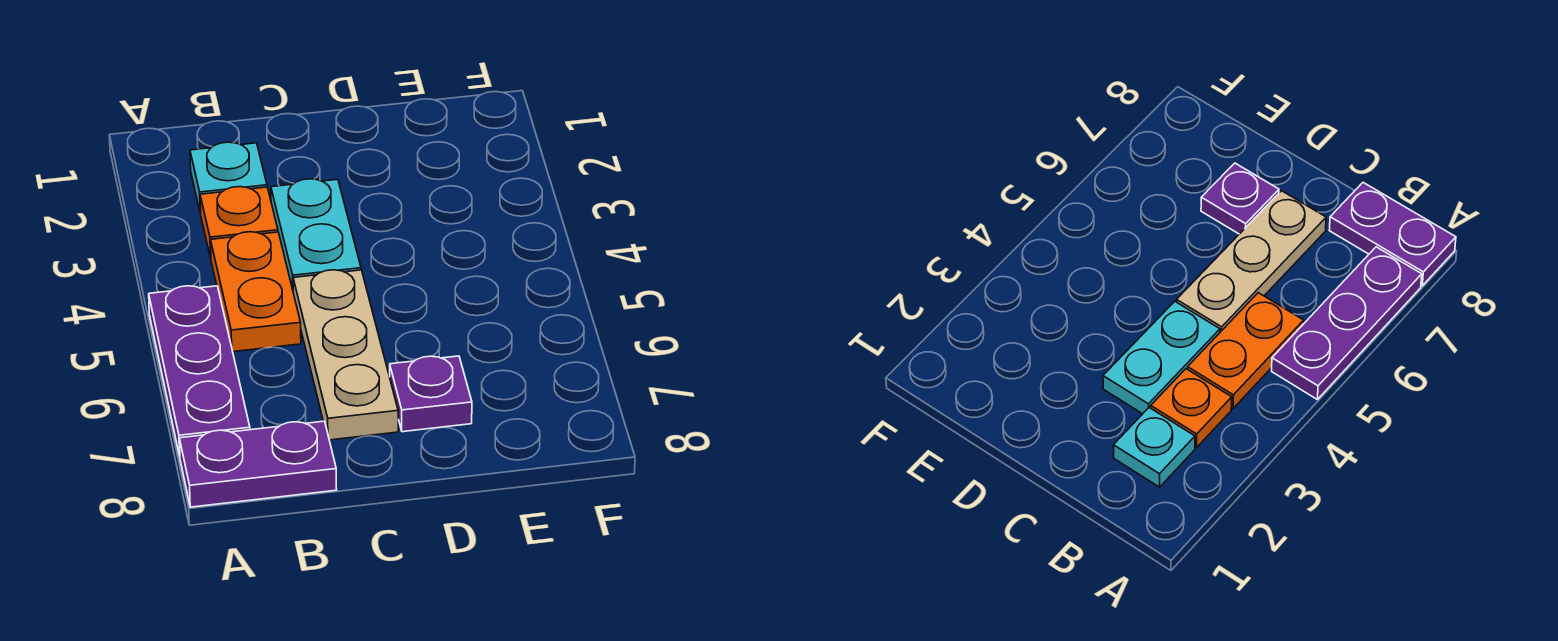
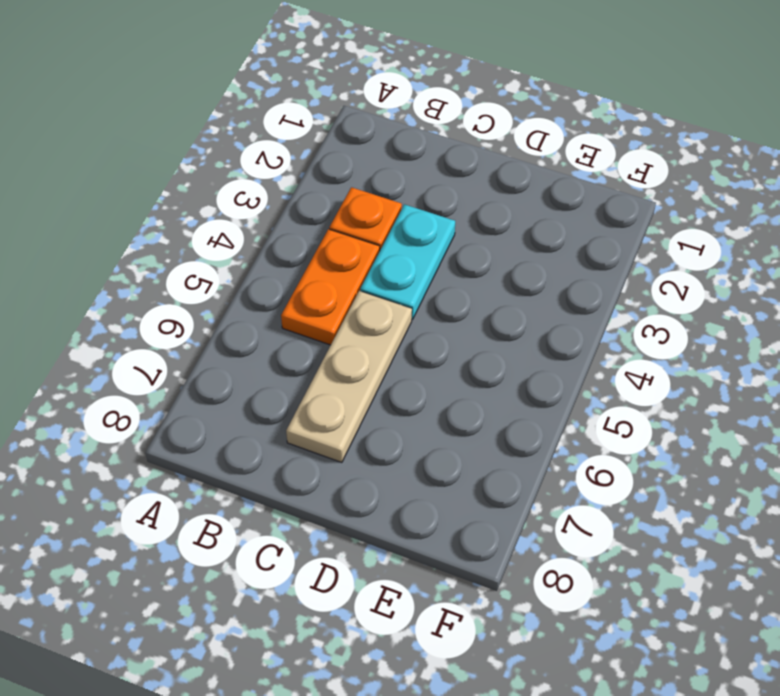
none -> purple plate A5:A7 level 1
none -> purple plate A8:B8 level 1

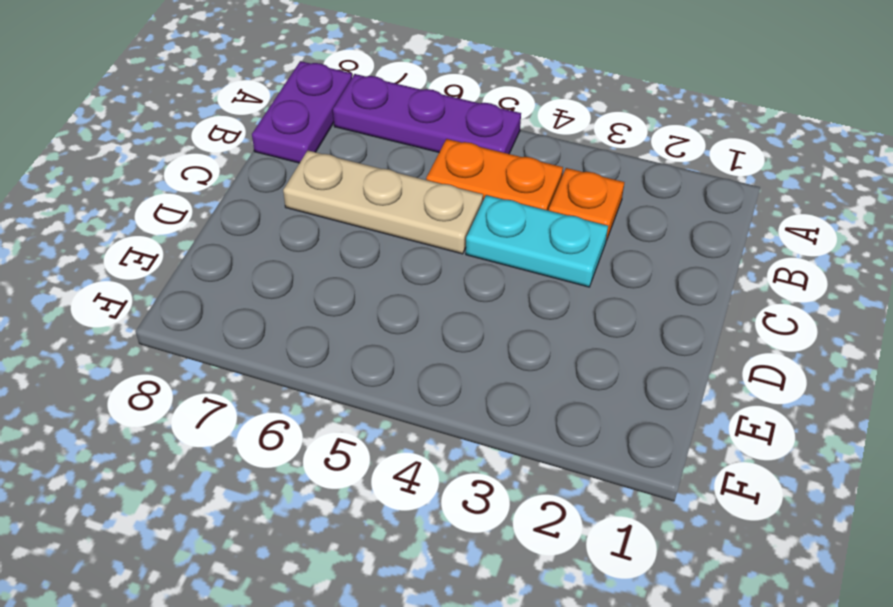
none -> cyan plate B2 level 1
none -> purple plate D7 level 1

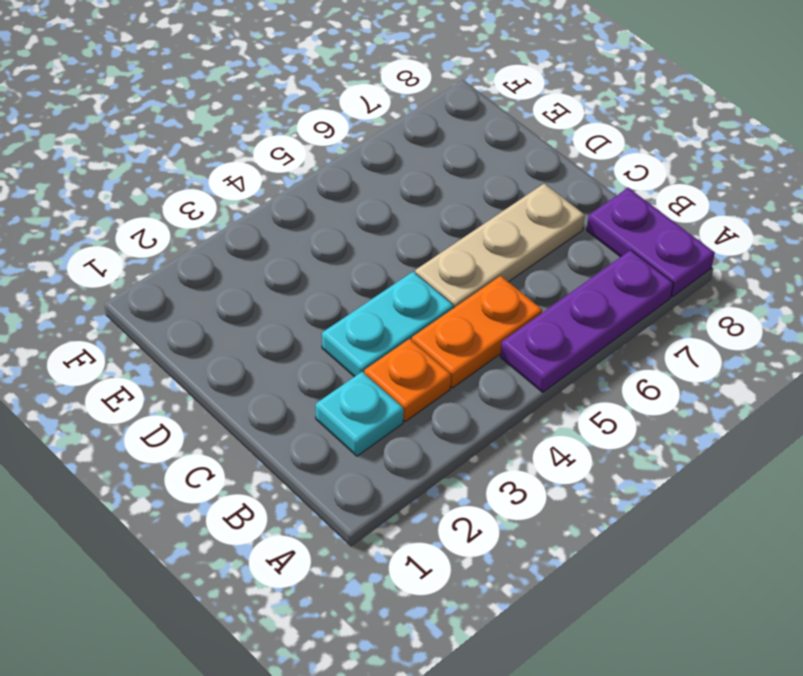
none -> purple plate D7 level 1

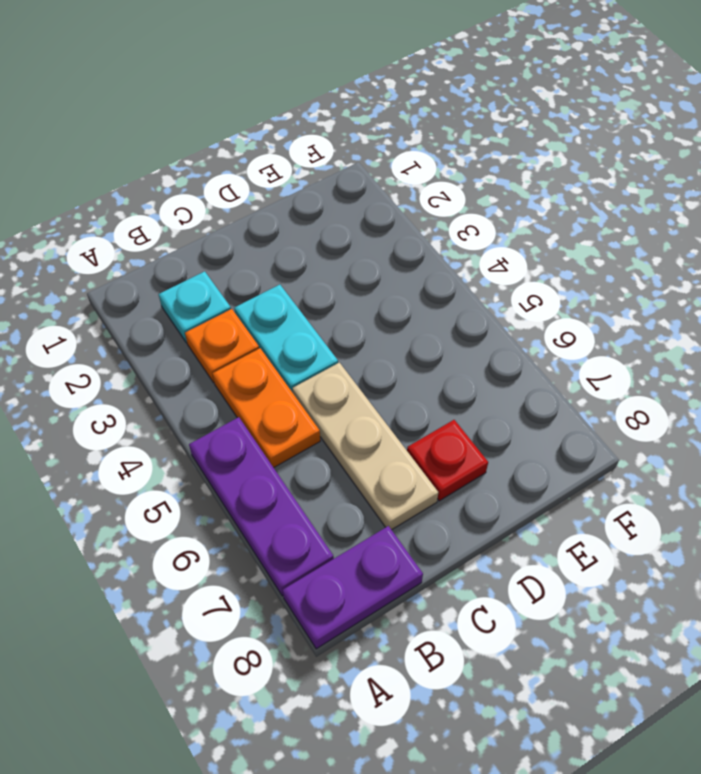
red plate D7 level 1 -> purple plate D7 level 1

